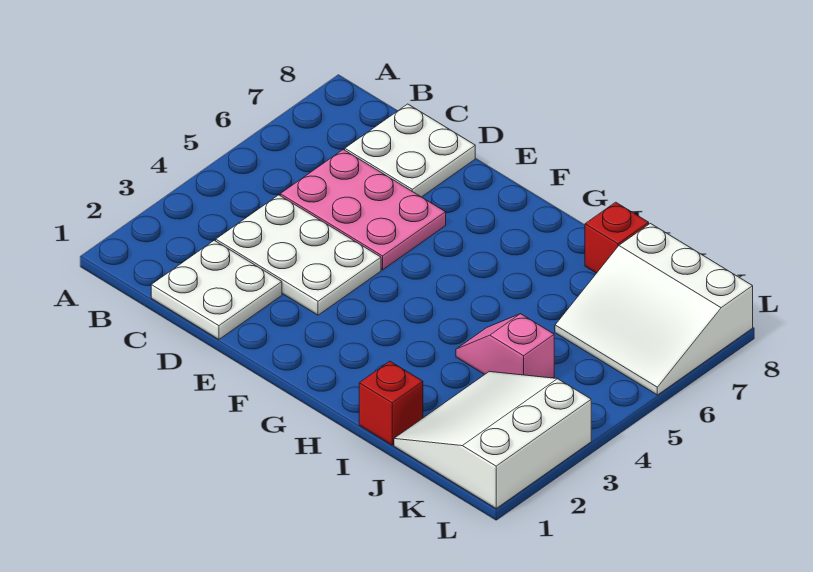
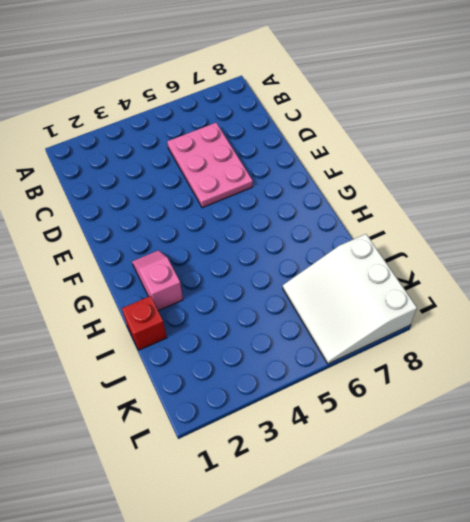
pink slope G2:H2 level 1 top H -> pink slope I4:J4 level 1 top J
none -> white plate C1:D2 level 1
none -> white plate C3:E4 level 1

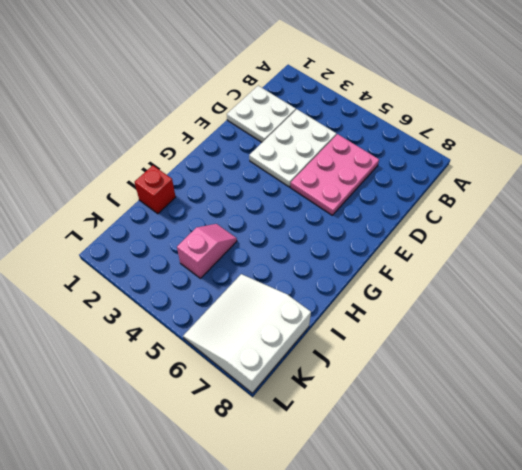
none -> white plate C7:D8 level 1
none -> red brick I8 level 1

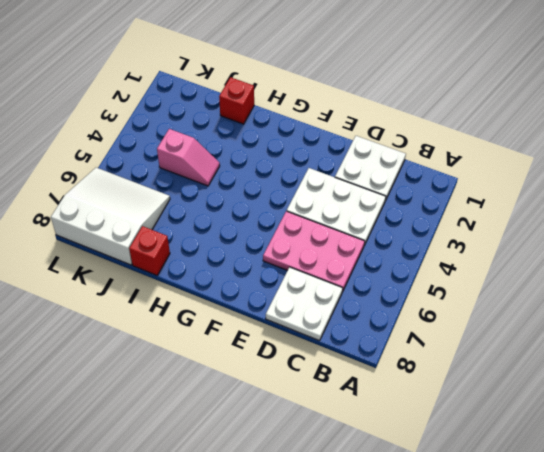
none -> white slope J1:L3 level 1 top L

